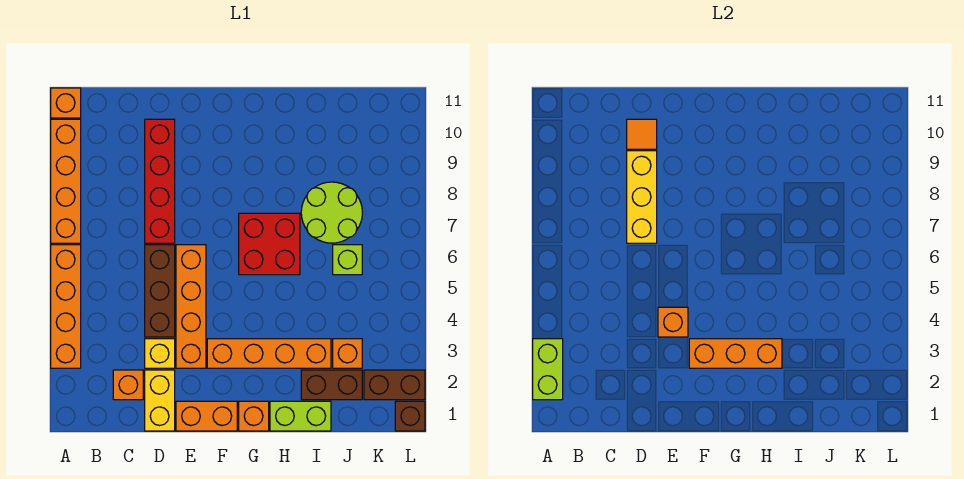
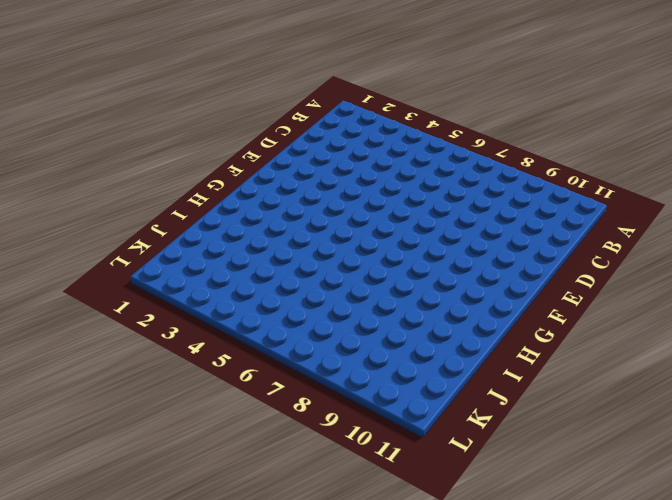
none -> orange brick A3:A6 level 1
none -> orange brick A7:A10 level 1
none -> orange brick A11 level 1

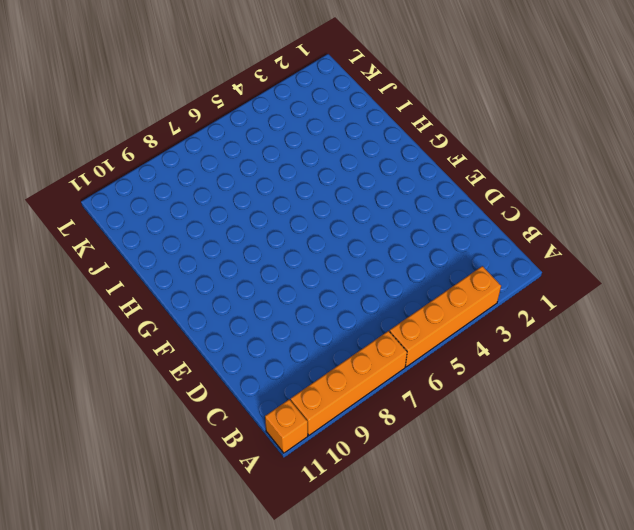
none -> orange brick C2 level 1
none -> yellow brick D1:D2 level 1
none -> yellow brick D3 level 1

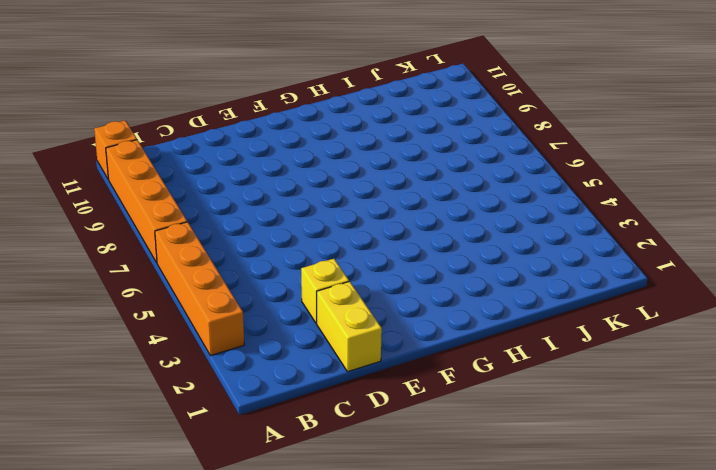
none -> orange brick C2 level 1
none -> brown brick D4:D6 level 1
none -> red brick D7:D10 level 1

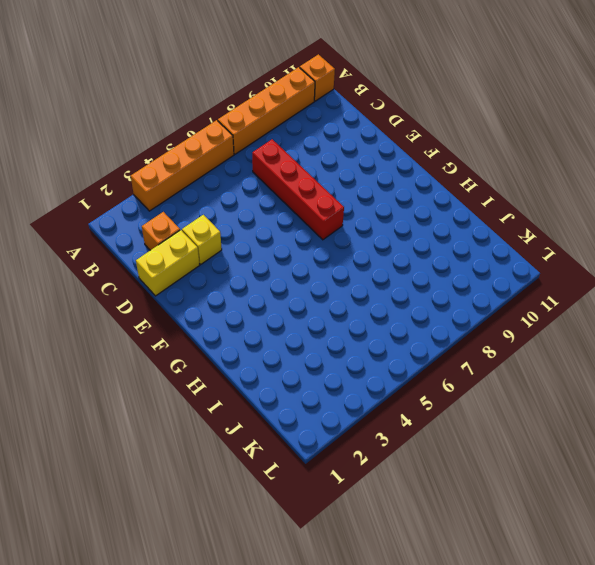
red brick C7:F7 level 1 -> red brick D7:D10 level 1
none -> brown brick D4:D6 level 1
none -> orange brick E1:F1 level 1
none -> orange brick E3:E6 level 1

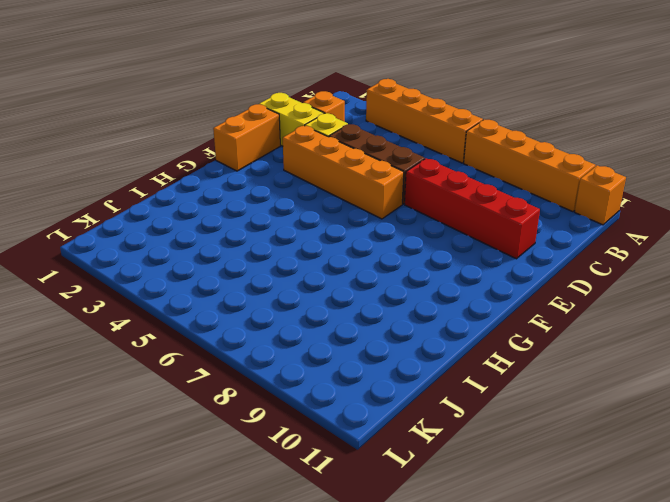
none -> orange brick F3:I3 level 1
none -> orange brick G1 level 1
none -> red brick G6:H7 level 1

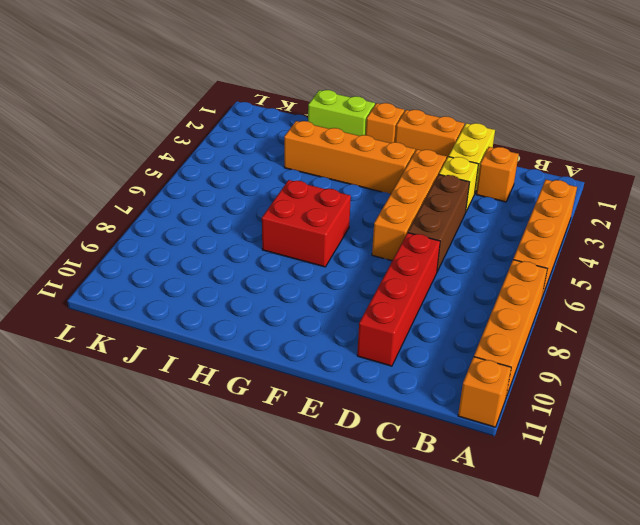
none -> brown brick I2:J2 level 1
none -> lime round brick I7:J8 level 1
none -> orange brick J3 level 1

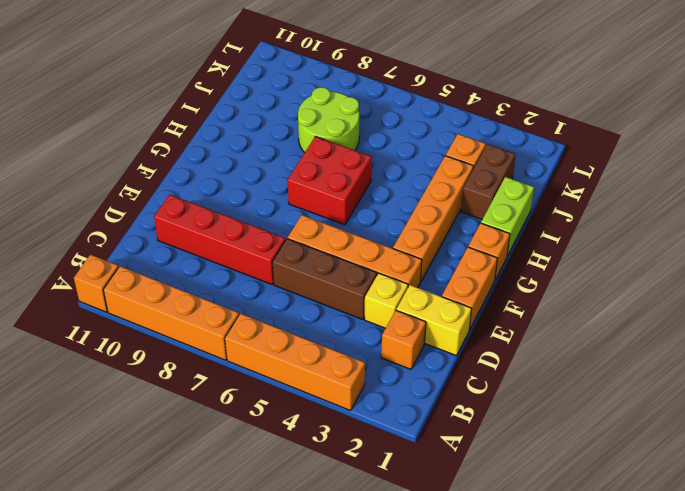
none -> lime brick J6 level 1
none -> brown brick K2:L2 level 1
none -> brown brick L1 level 1

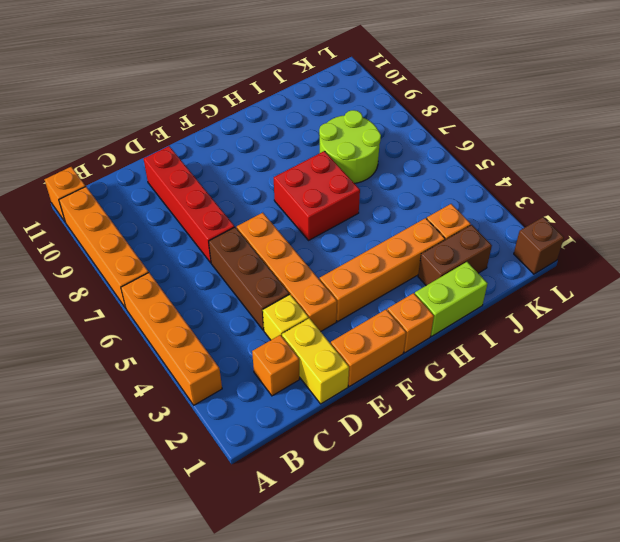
none -> lime brick J6 level 1
none -> brown brick K2:L2 level 1
none -> lime brick A2:A3 level 2

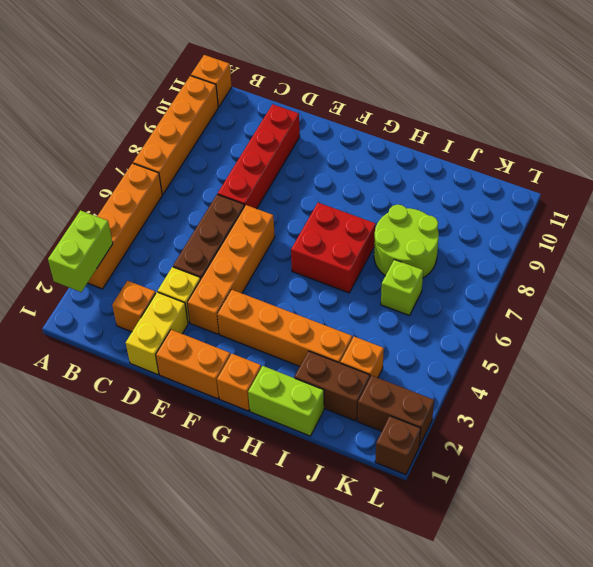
none -> yellow brick D7:D9 level 2
none -> orange tile D10 level 2
none -> orange brick E4 level 2

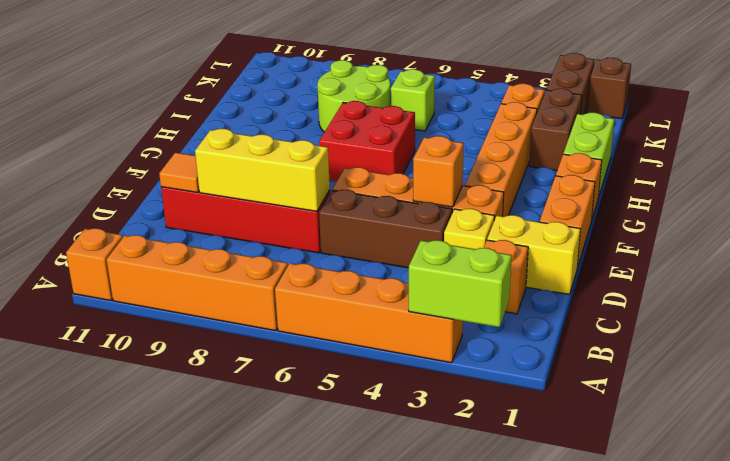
none -> orange brick F3:H3 level 2

